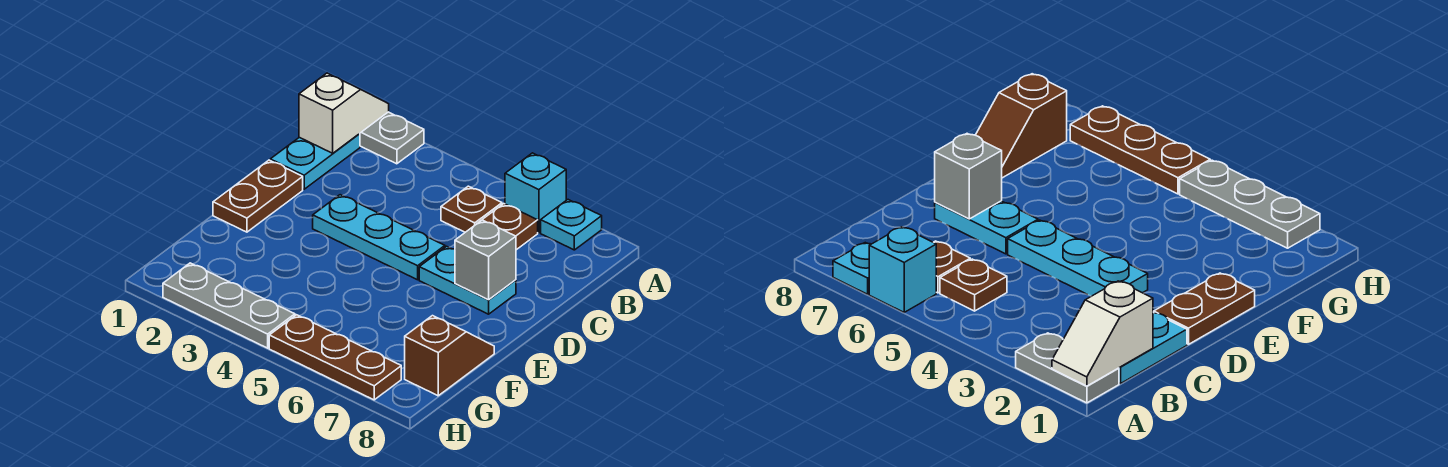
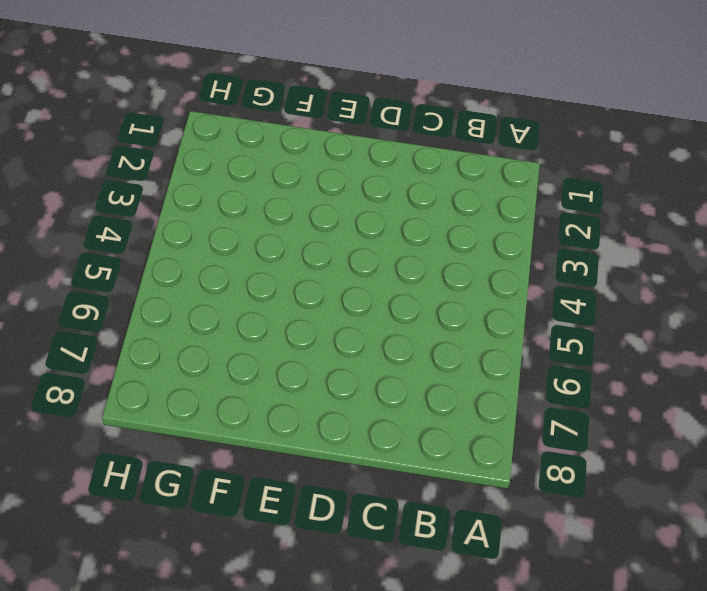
none -> grey plate A1:A2 level 1
none -> cyan brick A6 level 1
none -> cyan plate A7 level 1

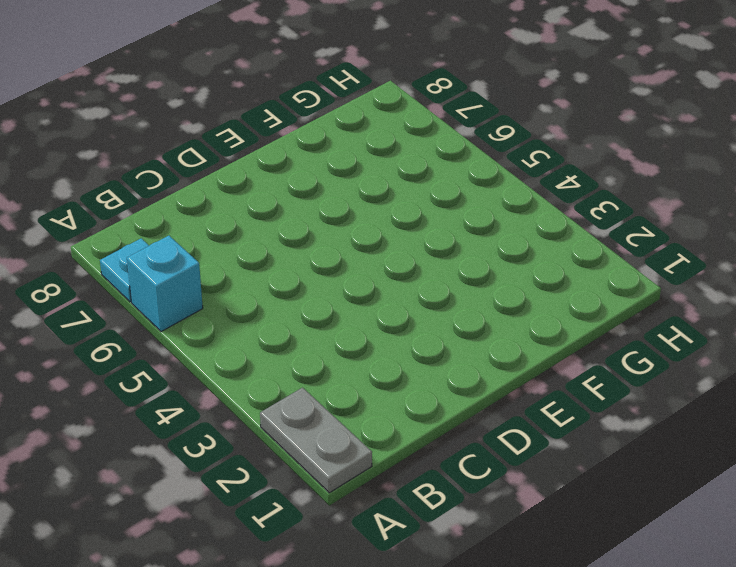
none -> cyan plate B1:C1 level 1
none -> brown plate B5 level 1
none -> brown plate B6 level 1

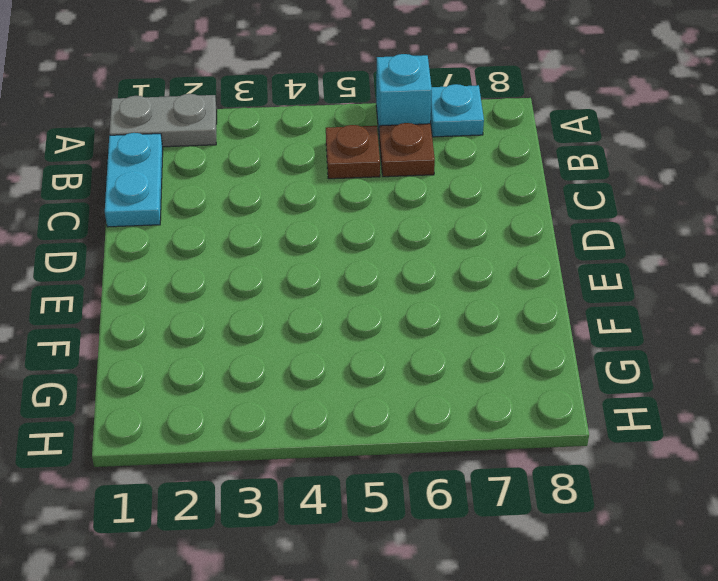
none -> brown plate D1:E1 level 1
none -> cyan plate D3:D5 level 1
none -> cyan plate D6:D7 level 1

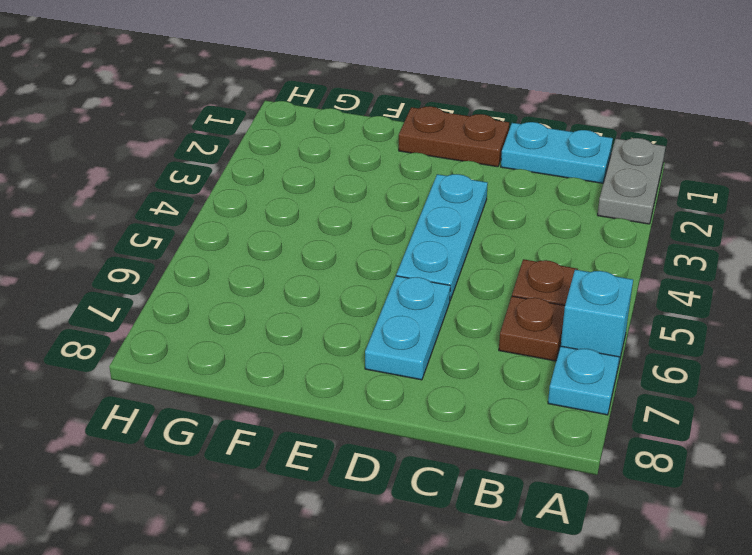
none -> brown slope F8:G8 level 1 top G
none -> grey plate H2:H4 level 1
none -> brown plate H5:H7 level 1

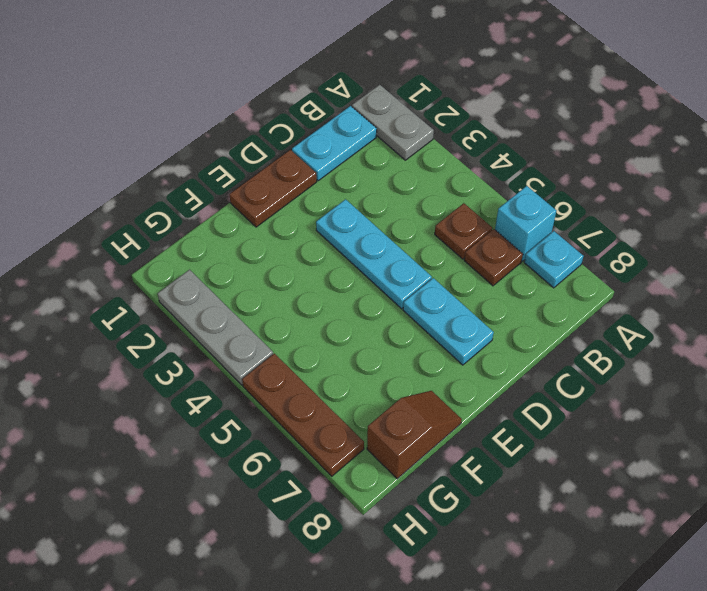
none -> white slope A1:B1 level 2 top B
none -> grey brick D7 level 2

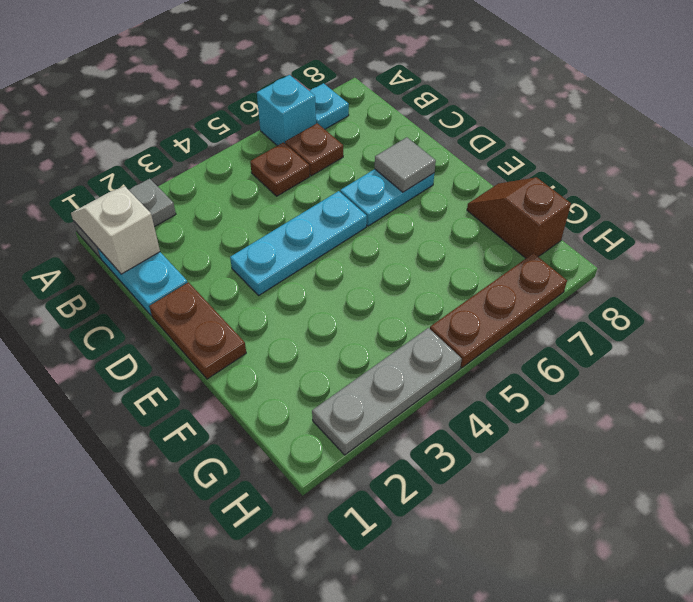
grey tile D7 level 2 -> grey brick D7 level 2

